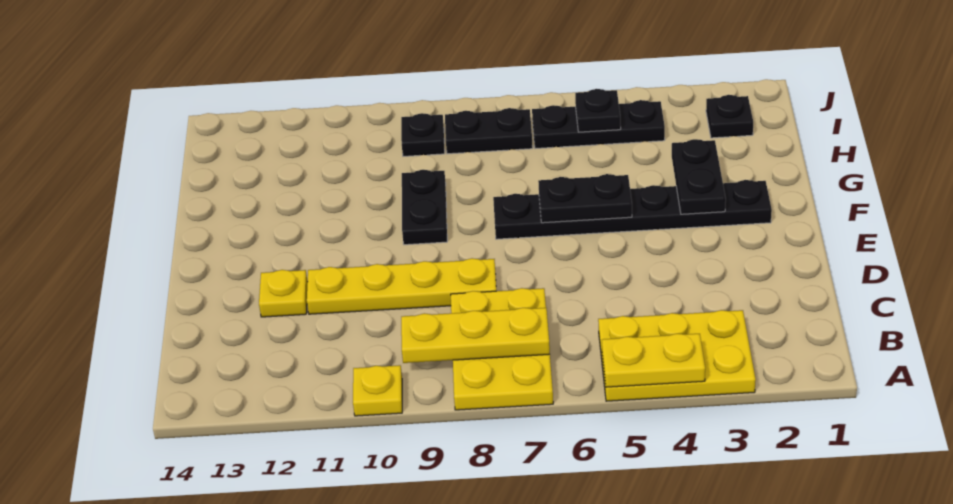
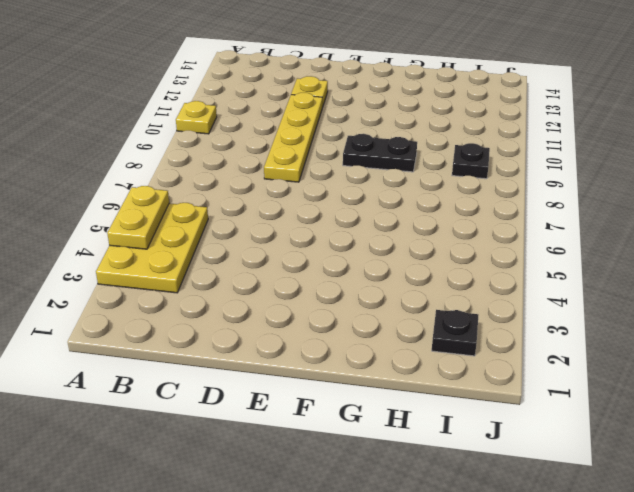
none -> yellow plate A7:C8 level 1
none -> black plate F2:F7 level 1
none -> black plate I4:I6 level 1

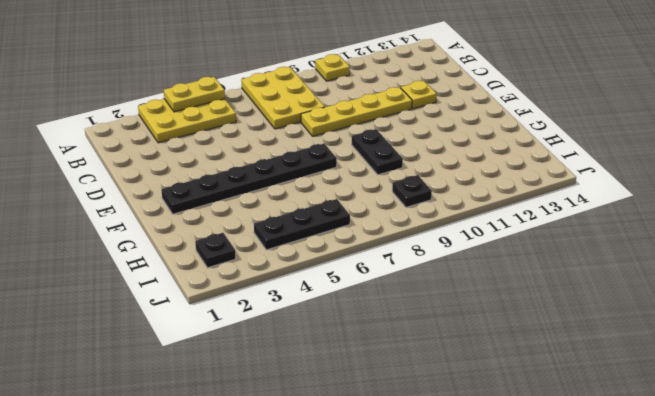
none -> black plate I7:I8 level 1
none -> yellow plate B7:B9 level 2
none -> black plate F3:G3 level 2

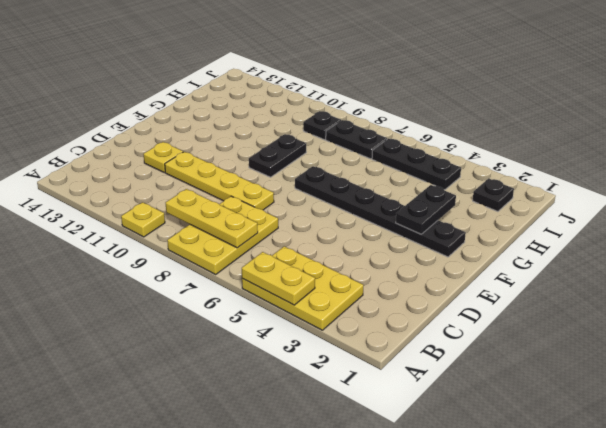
none -> black plate F5:F6 level 2
none -> black plate I5 level 2

